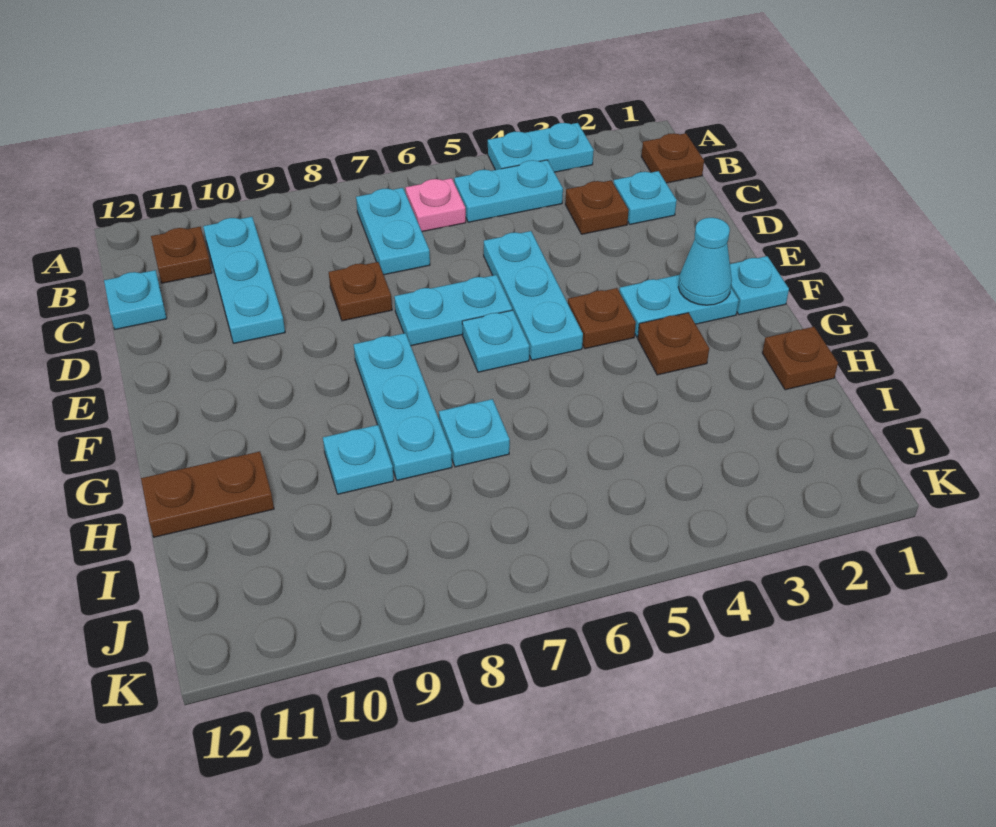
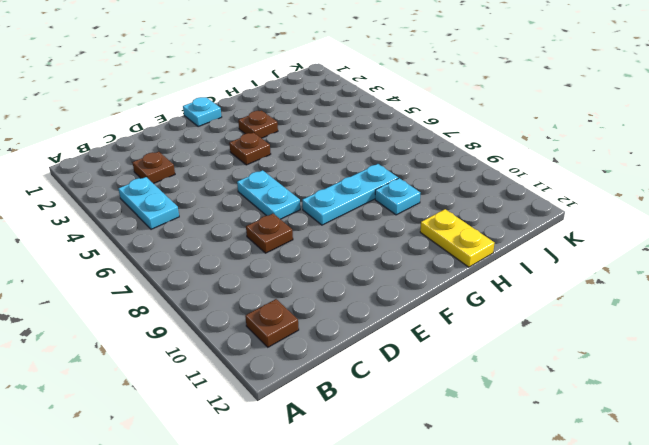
yellow plate H11:H12 level 1 -> brown plate H11:H12 level 1
none -> cyan plate A3:A4 level 1
none -> brown plate B1 level 1
none -> pink plate B6 level 1

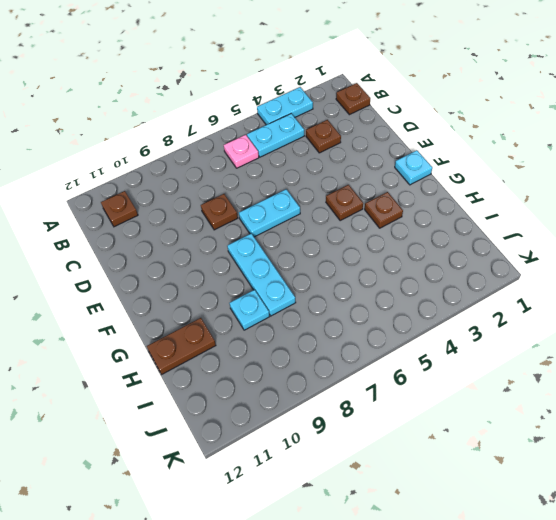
none -> cyan plate B7:C7 level 1
none -> cyan plate B10:D10 level 1
none -> cyan plate C2 level 1

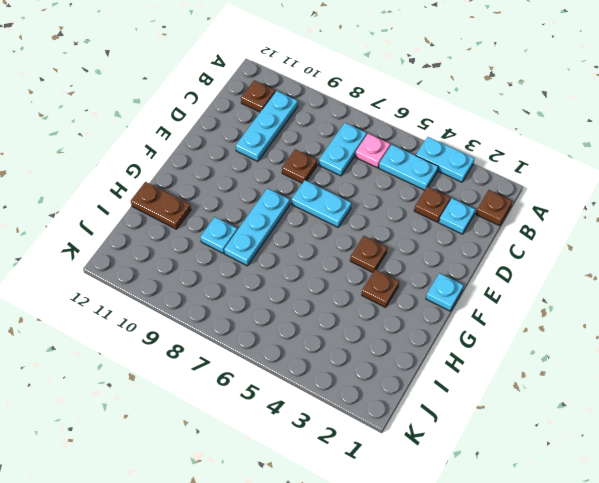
none -> cyan plate C12 level 1
none -> cyan plate D5:F5 level 1
none -> cyan plate F2:F3 level 1

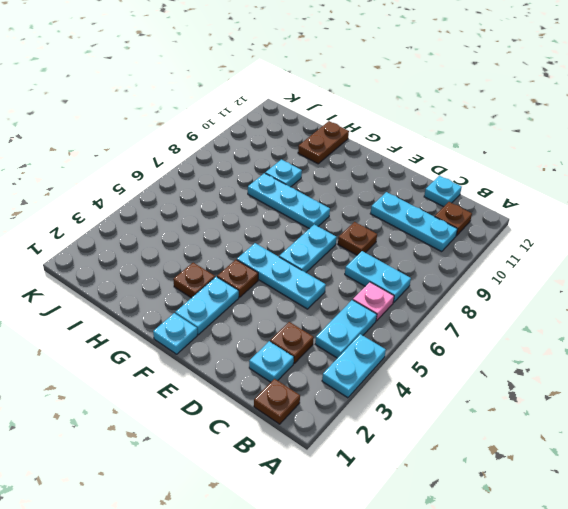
none -> cyan plate F6 level 1
none -> brown plate H1 level 1
none -> cyan plate H7 level 1

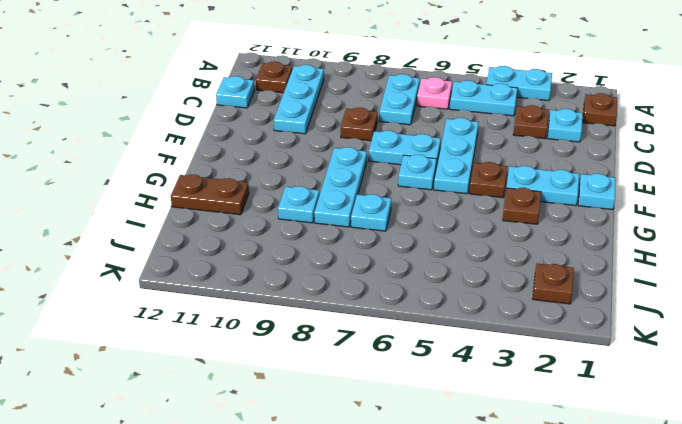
brown plate J2 level 1 -> brown plate H1 level 1
none -> cyan cone F2 level 2

